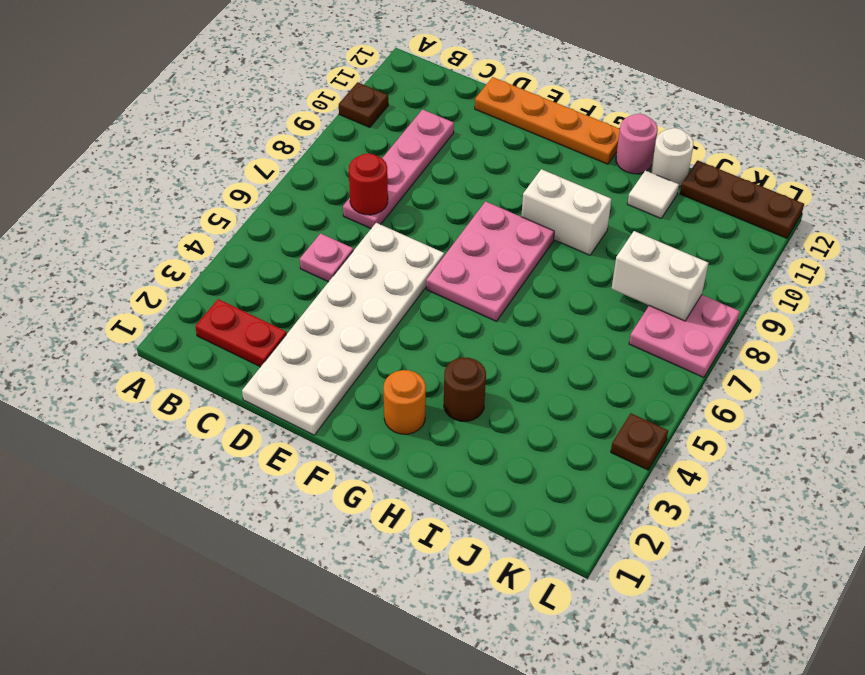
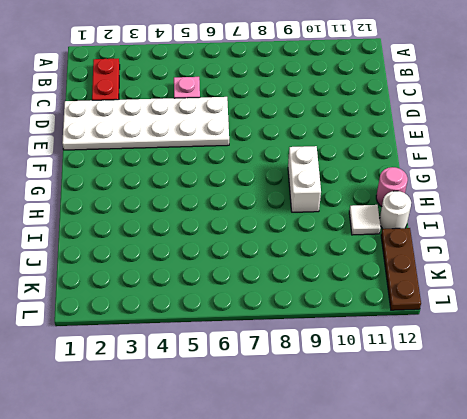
none -> brown plate A10 level 1
none -> pink plate C7:C10 level 1
none -> orange plate D12:G12 level 1

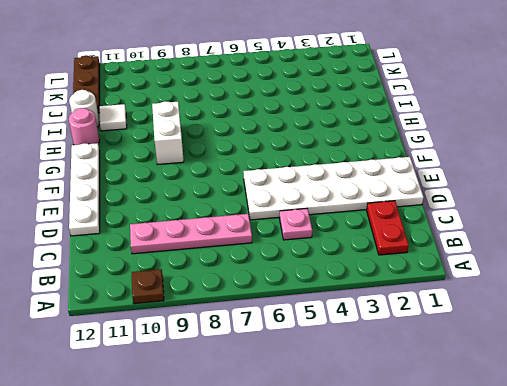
white plate D12:G12 level 1 -> orange plate D12:G12 level 1
none -> pink plate F6:G8 level 1
none -> orange round brick G2 level 1
none -> brown round brick H3 level 1

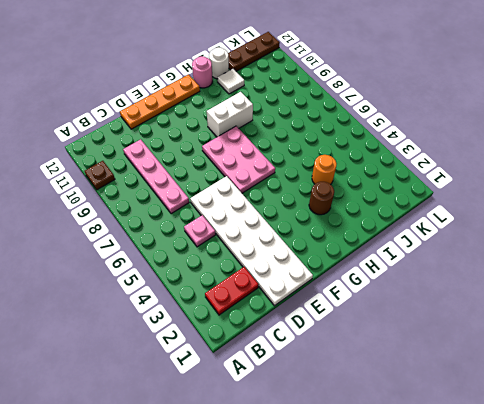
orange round brick I4 level 1 -> orange round brick G2 level 1
none -> pink plate K7:L8 level 1
none -> brown plate L4 level 1
none -> red round brick C7 level 2

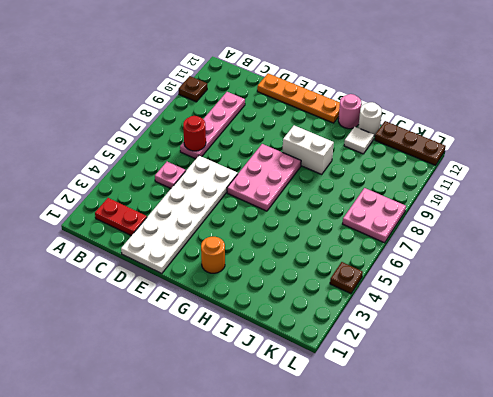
none -> brown round brick H3 level 1
none -> white brick J8:K8 level 2

